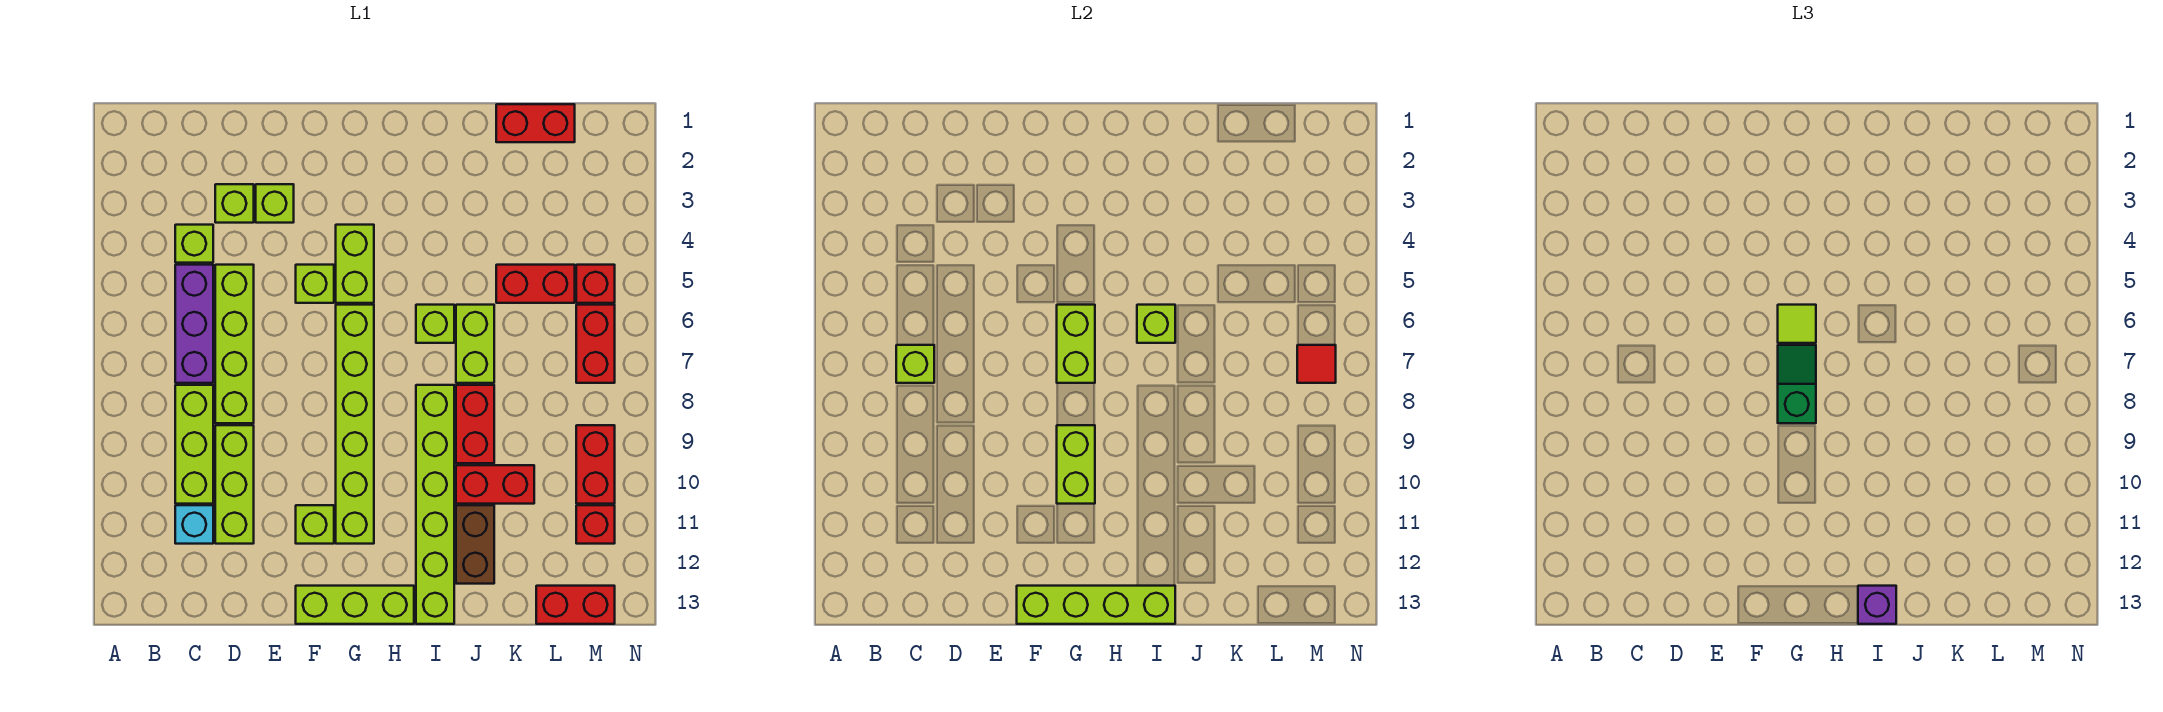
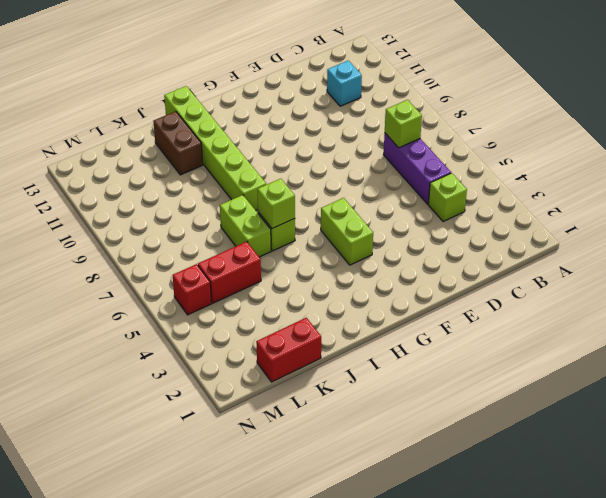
none -> lime brick C8:C10 level 1
none -> lime brick D3 level 1
none -> lime brick D5:D8 level 1
none -> lime brick D9:D11 level 1

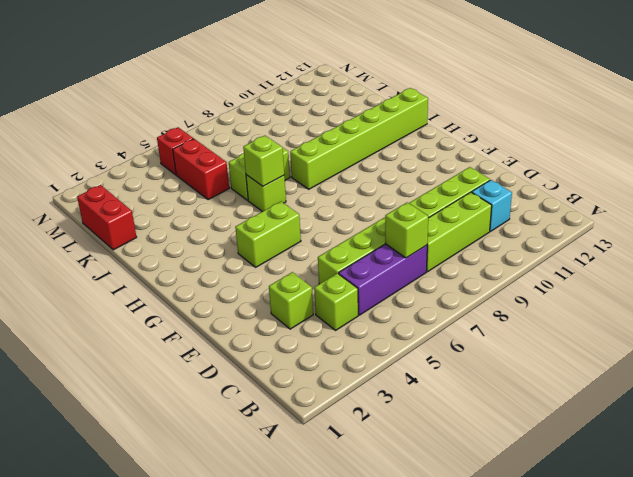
none -> lime brick E3 level 1
none -> lime brick F5 level 1
none -> lime brick F11 level 1
none -> lime brick F13:H13 level 1

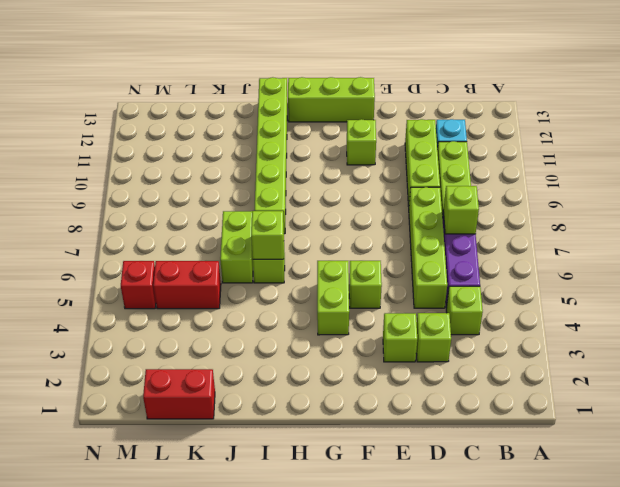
none -> lime brick G6:G11 level 1
none -> red brick J8:J9 level 1
none -> red brick J10:K10 level 1
none -> brown brick J11:J12 level 1

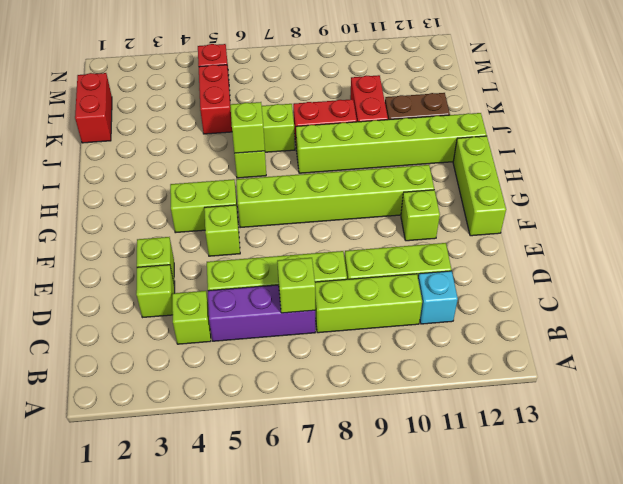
none -> red brick L13:M13 level 1
none -> red brick M6:M7 level 1
none -> red brick M9:M10 level 1
none -> red brick M11 level 1

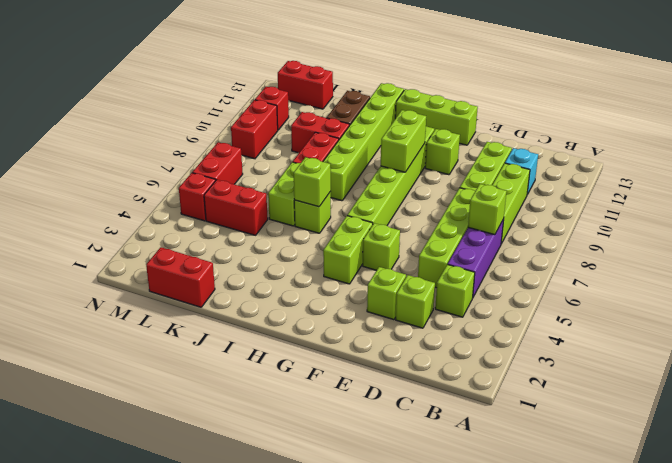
none -> lime brick F13:I13 level 2
none -> lime brick G6:G7 level 2
none -> red tile M7 level 2
none -> lime tile G6 level 3

